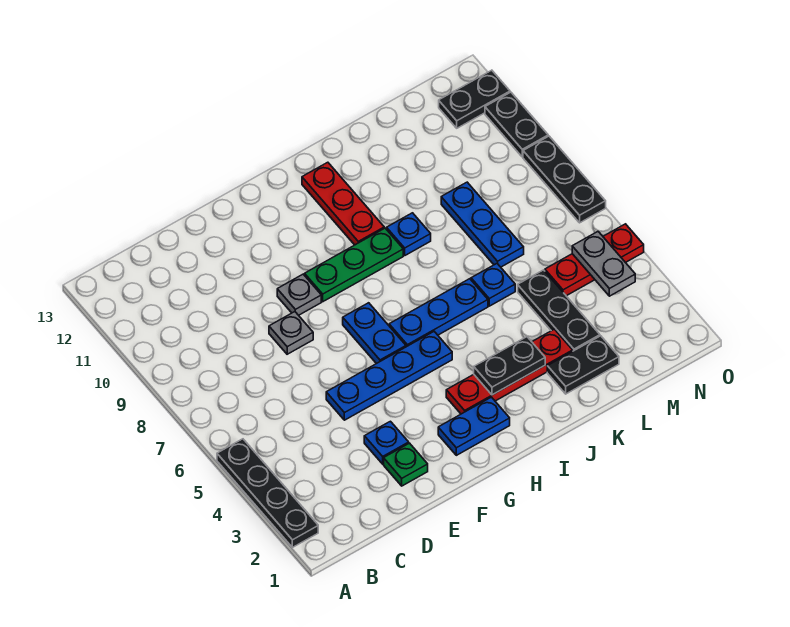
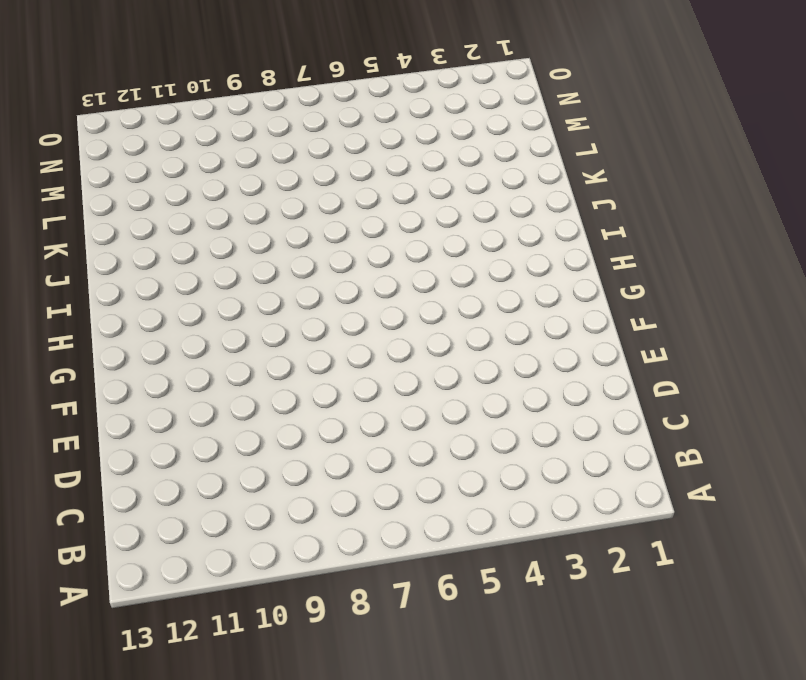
none -> black plate A2:A5 level 1
none -> green plate E2 level 1
none -> blue plate E3 level 1

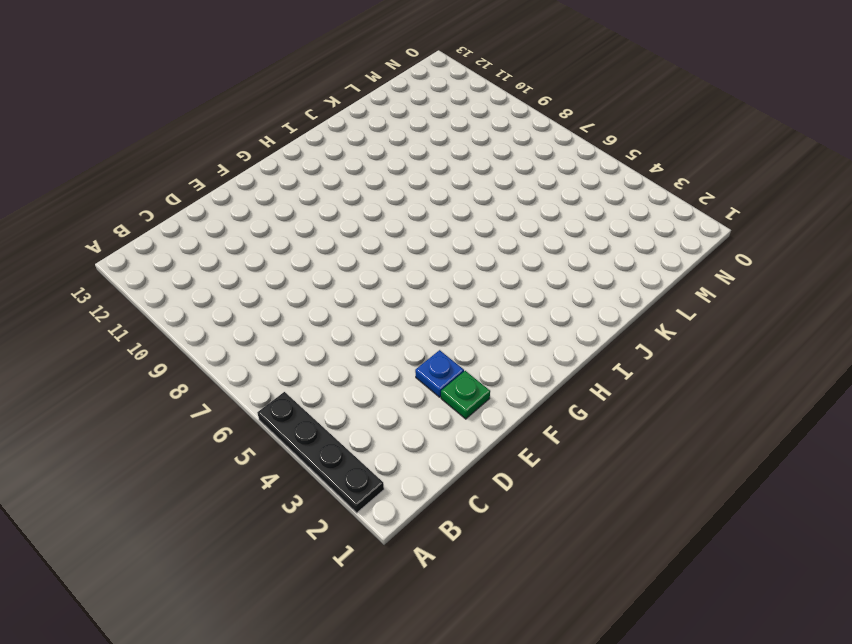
none -> blue plate E5:H5 level 1
none -> grey plate E8 level 1
none -> grey plate F9 level 1

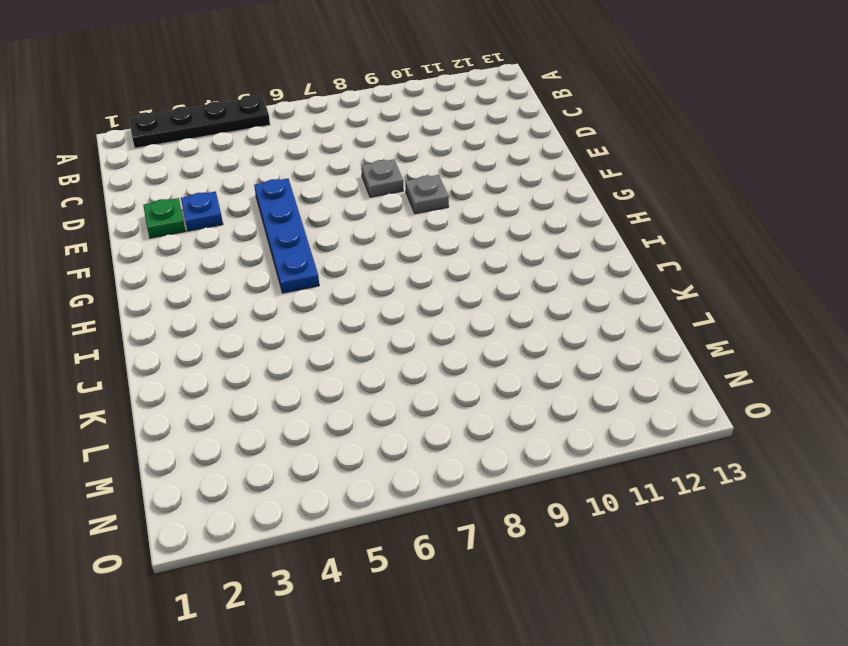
none -> blue plate G2:H2 level 1
none -> blue plate G6:G7 level 1
none -> green plate G9:I9 level 1

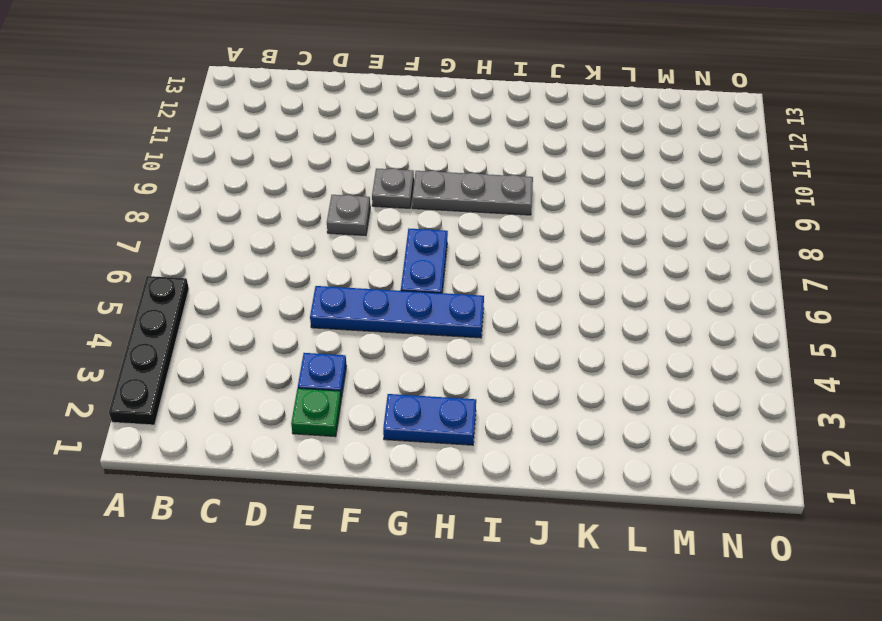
grey plate G9:I9 level 1 -> green plate G9:I9 level 1
none -> red plate H3:K3 level 1
none -> blue plate H6:J6 level 1
none -> red plate I10:I12 level 1

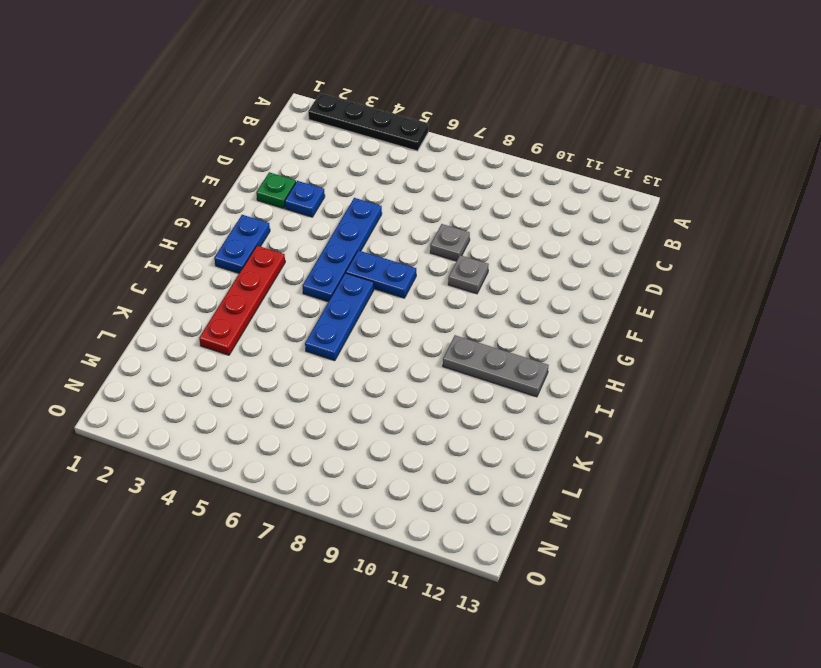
grey plate I10:I12 level 1 -> red plate I10:I12 level 1
none -> green plate G9:I9 level 1
none -> blue plate J9 level 1
none -> black plate K2:L2 level 1

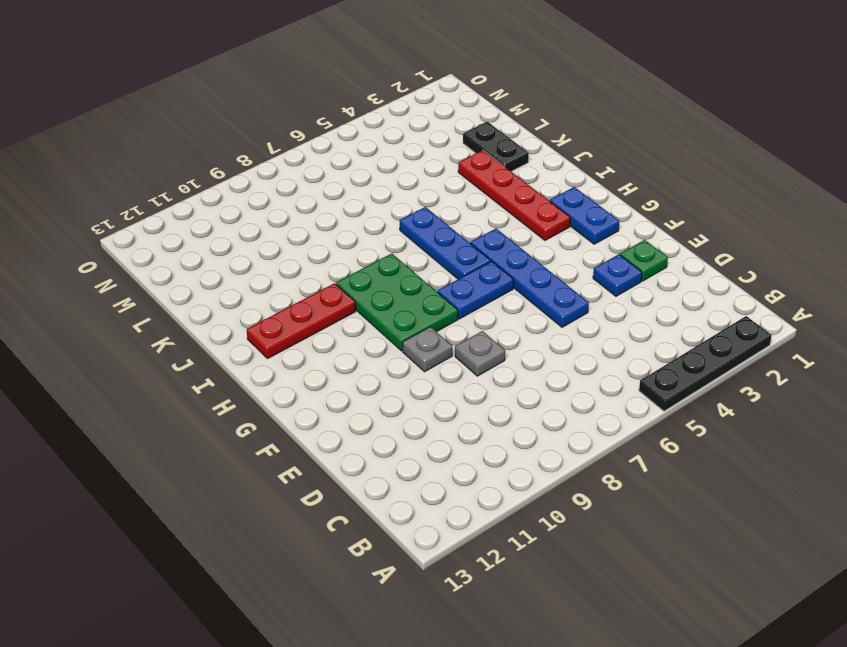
green plate G8:I9 level 1 -> green plate G9:I9 level 1
none -> blue plate J9 level 1
none -> blue plate K6 level 1
none -> black plate L3:L5 level 1

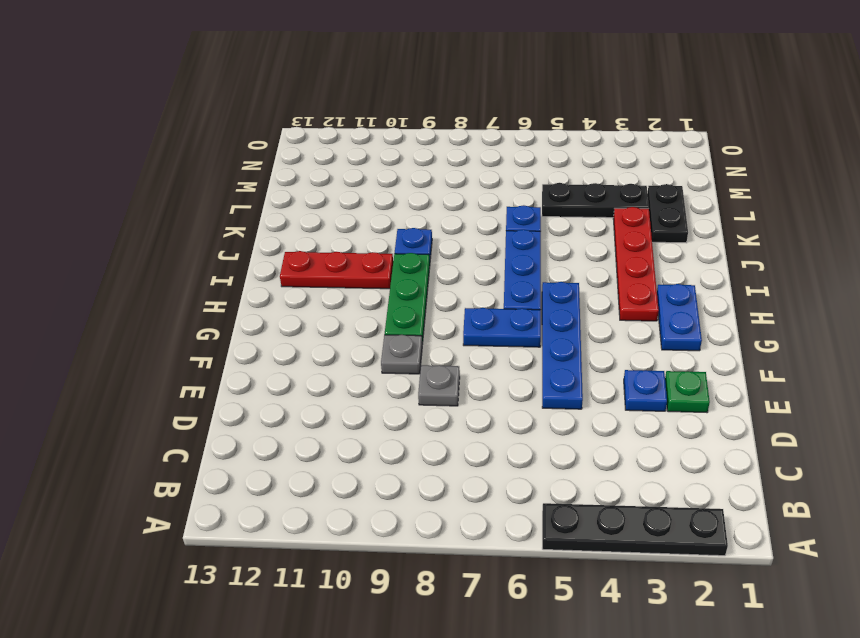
none -> blue plate L7:L9 level 1
none -> red plate M5:O5 level 1
none -> black plate N12:O12 level 1

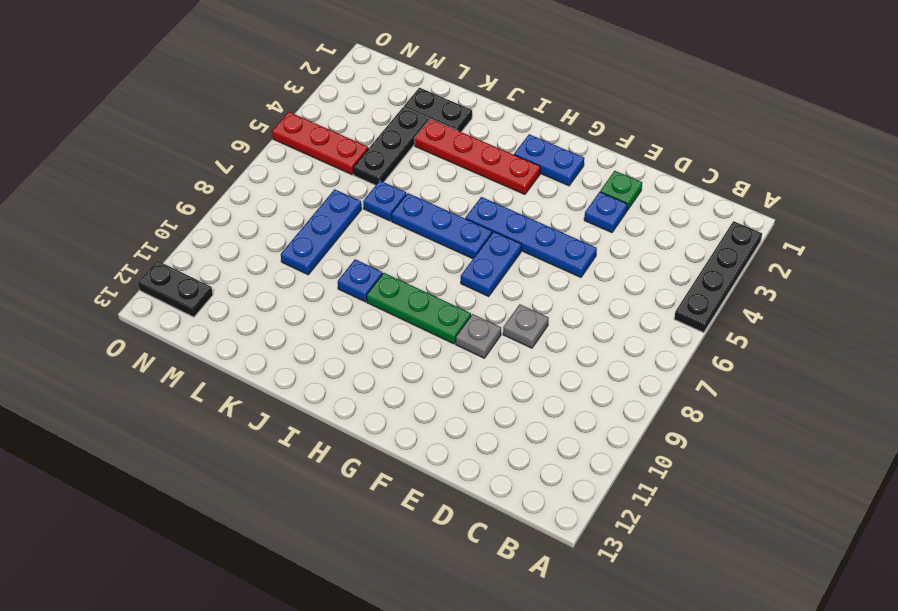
none -> red plate I10:I12 level 1
none -> black plate O7:O9 level 1
none -> black plate O10:O11 level 1

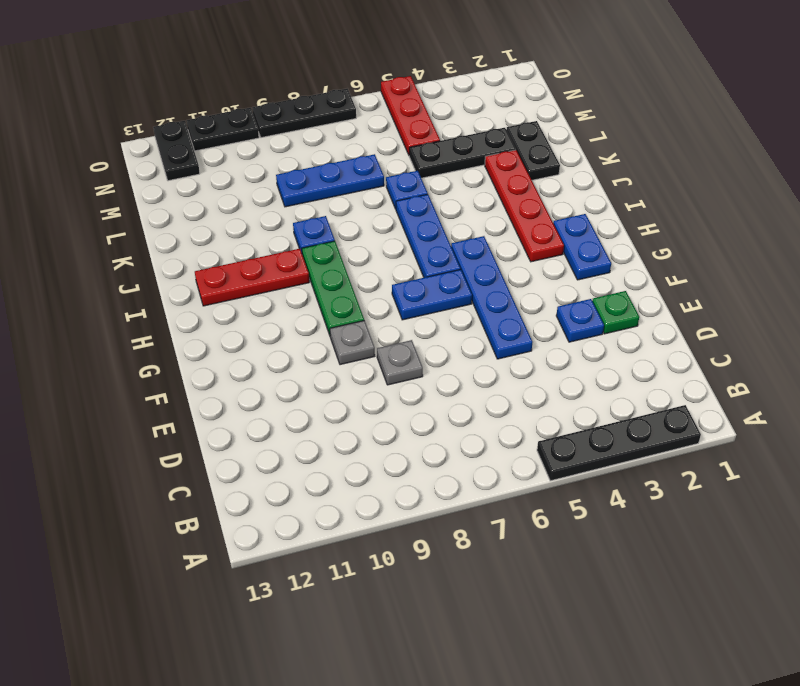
none -> black plate I3:J3 level 2
none -> grey plate N4:N5 level 2

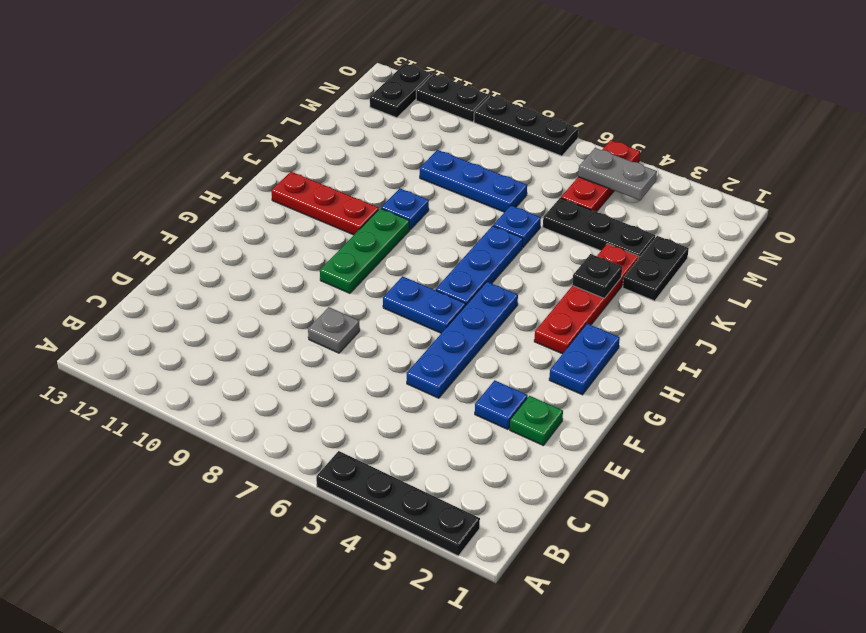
black plate J3 level 2 -> black plate I3:J3 level 2
none -> grey plate F9 level 1

